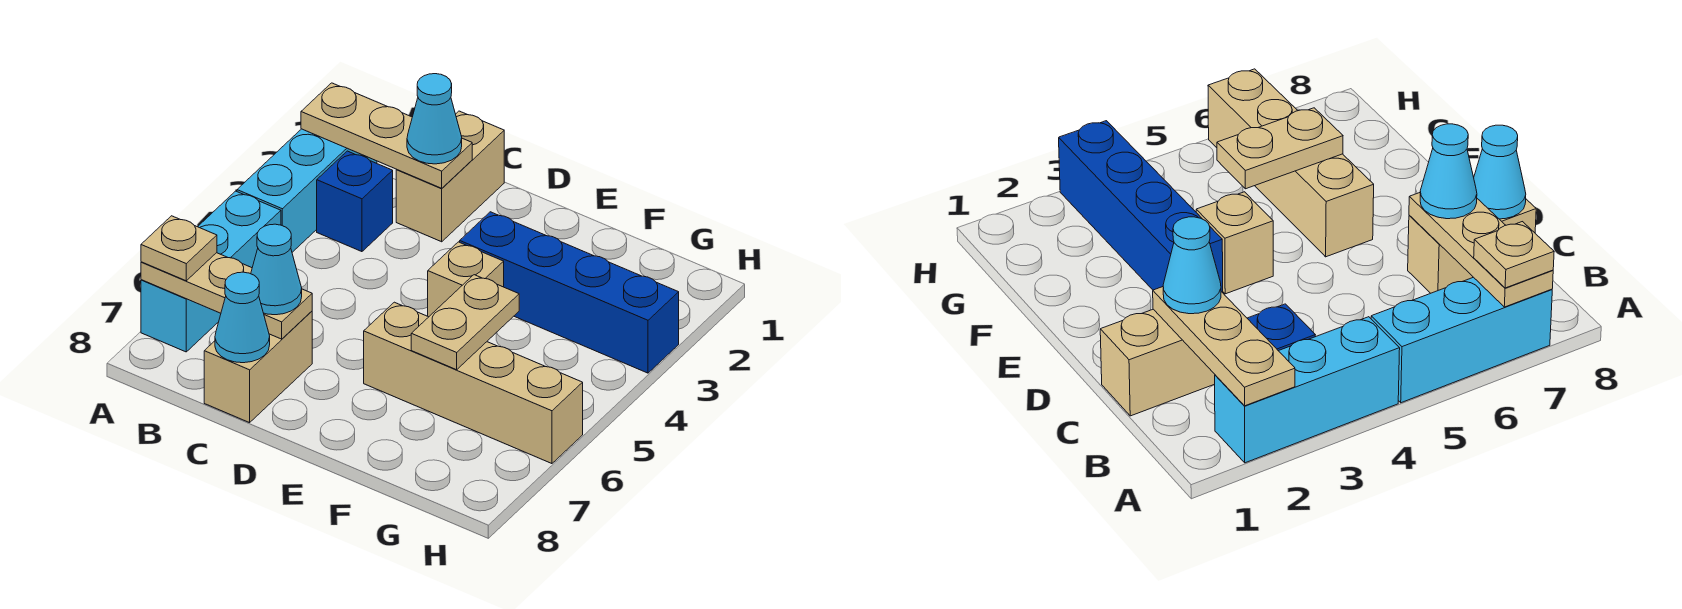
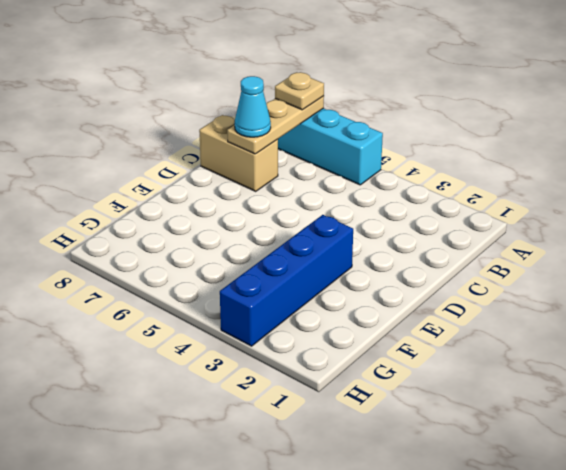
none -> cyan brick A2:A4 level 1
none -> blue brick B3 level 1
none -> tan brick C1:C2 level 1

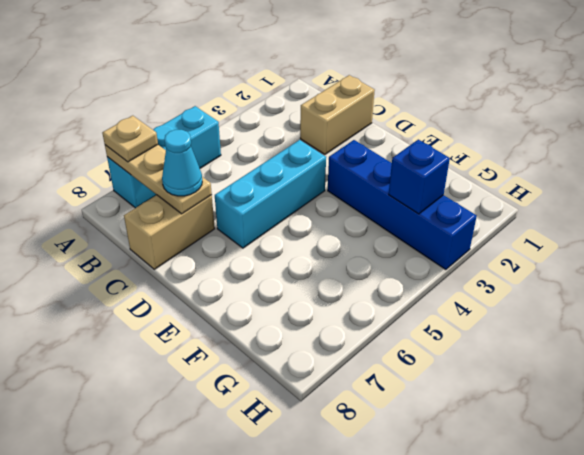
cyan brick D4:D6 level 1 -> cyan brick A2:A4 level 1
blue brick G3 level 2 -> blue brick B3 level 1
none -> tan brick E4 level 1
none -> tan brick E6:H6 level 1
none -> tan plate A2:C2 level 2

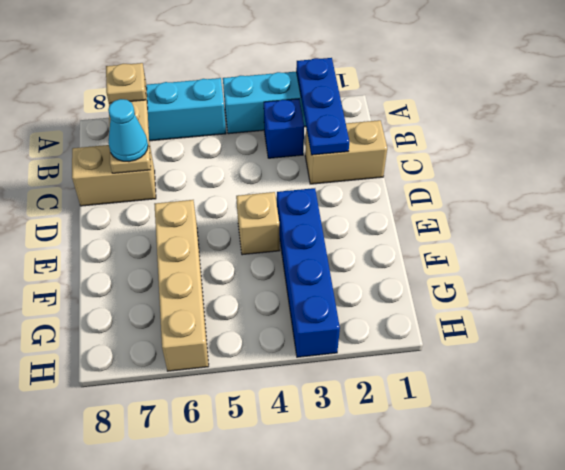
blue plate A2:C2 level 2 -> tan plate A2:C2 level 2
none -> cyan cone C8 level 2
none -> tan plate F5:F6 level 2
none -> cyan cone C2 level 3

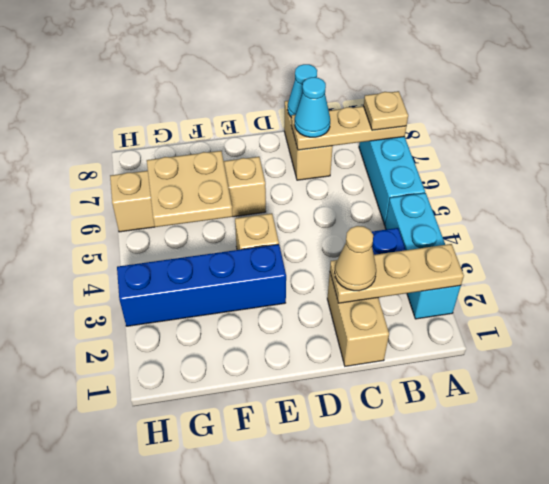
tan cone C2 level 3 -> cyan cone C2 level 3
tan plate F5:G6 level 2 -> tan plate F5:F6 level 2

